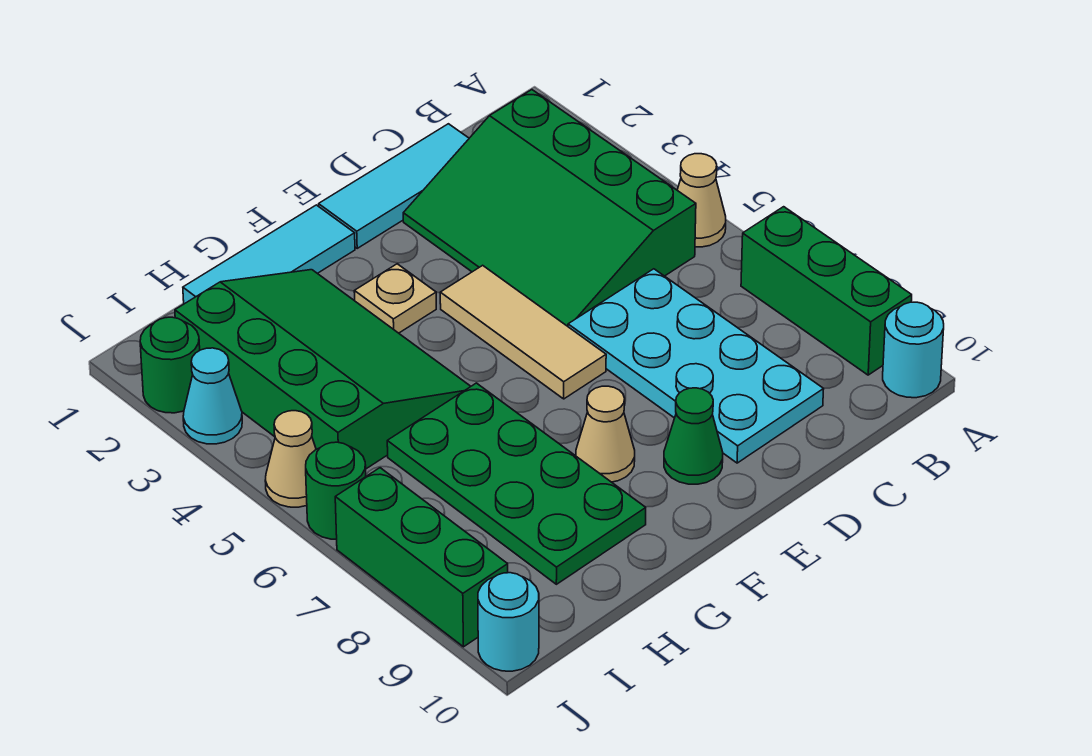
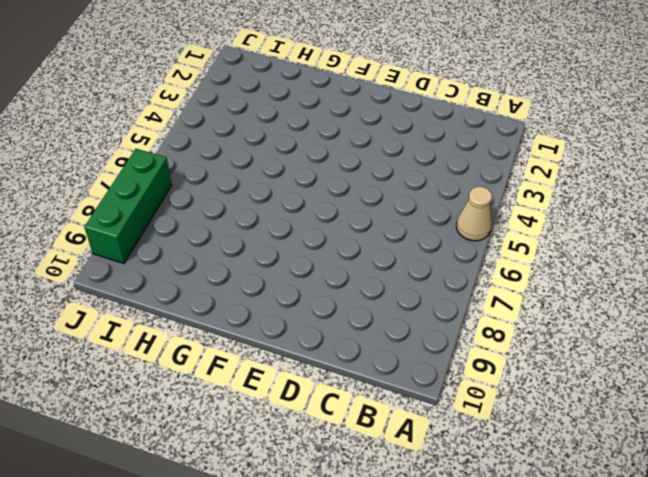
none -> green brick A7:A9 level 1
none -> cyan round brick A10 level 1
none -> green slope B2:D5 level 1 top B

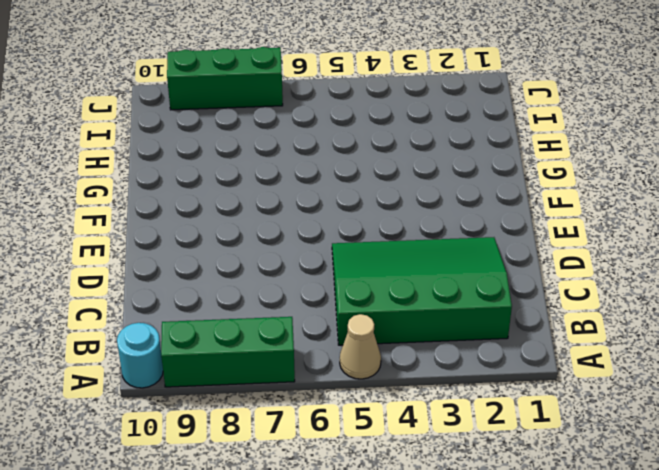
none -> cyan tile C1:E1 level 1
none -> cyan plate C6:D9 level 1
none -> tan tile E4:E6 level 1

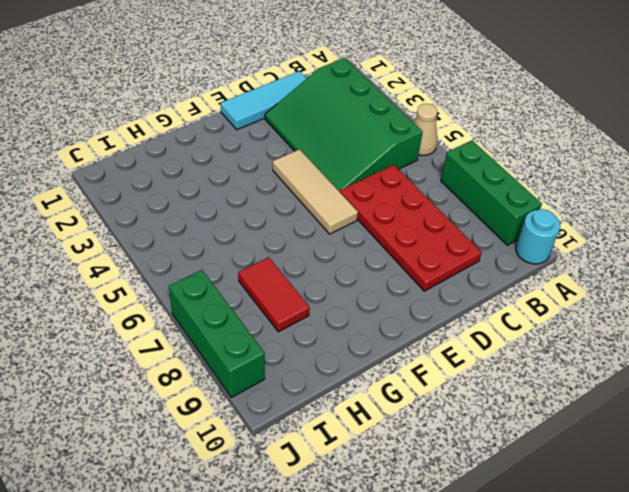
red plate C6:D9 level 1 -> cyan plate C6:D9 level 1
red tile H7:H8 level 1 -> green plate G6:H9 level 1
none -> green cone E9 level 1
none -> cyan tile F1:H1 level 1
none -> tan plate F3 level 1

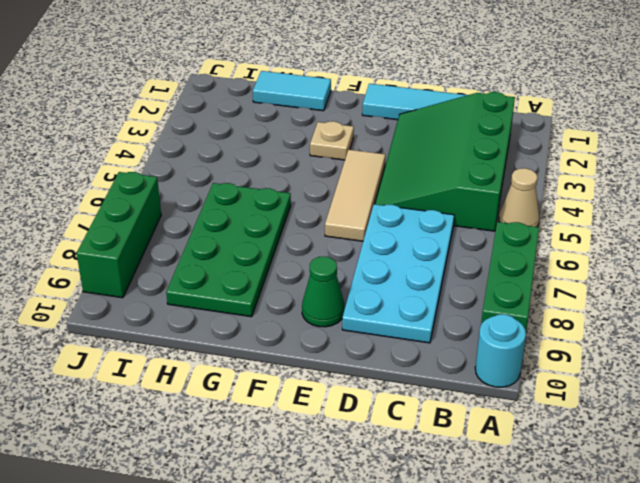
cyan tile G1:H1 level 1 -> cyan tile F1:H1 level 1
none -> tan cone F8 level 1
none -> green slope G2:I5 level 1 top I
none -> green round brick J2 level 1

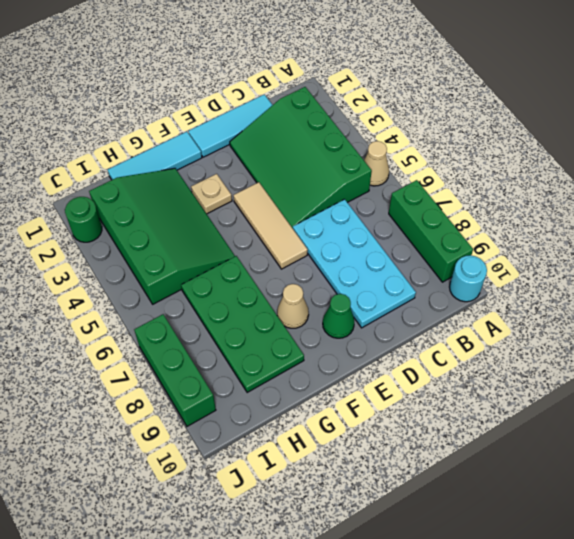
none -> cyan cone J3 level 1
none -> tan cone J5 level 1
none -> green round brick J6 level 1

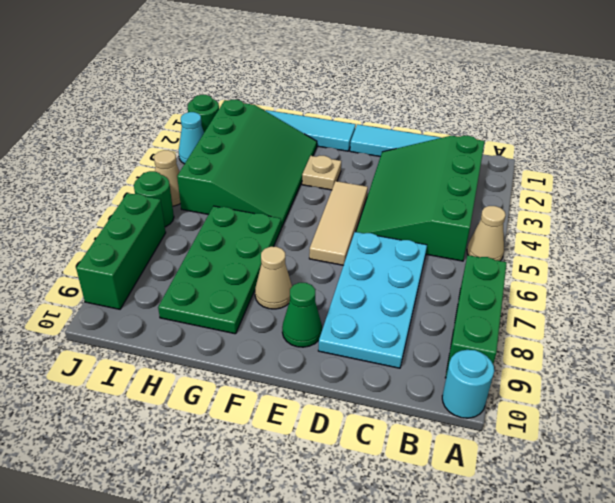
none -> cyan round brick J10 level 1

